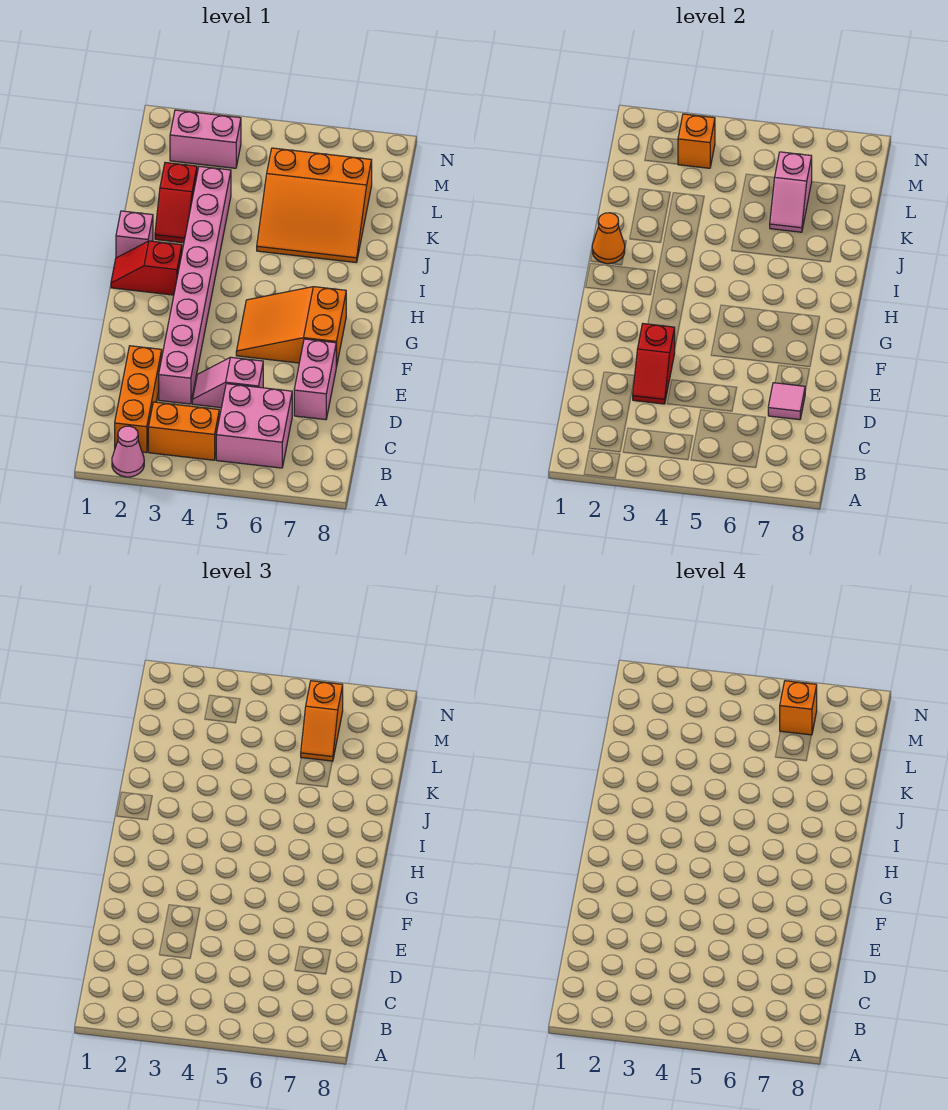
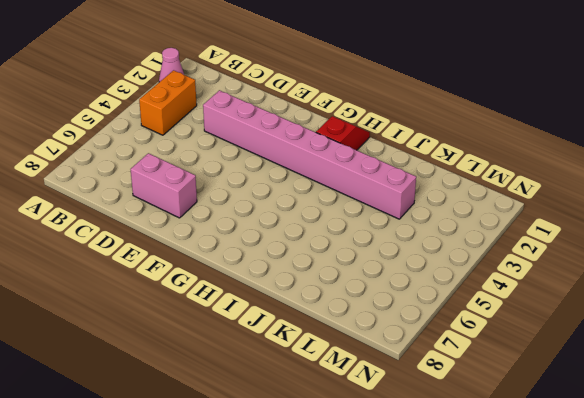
none -> orange brick B2:D2 level 1
none -> pink brick B5:C6 level 1
none -> pink slope D4:D5 level 1 top 5

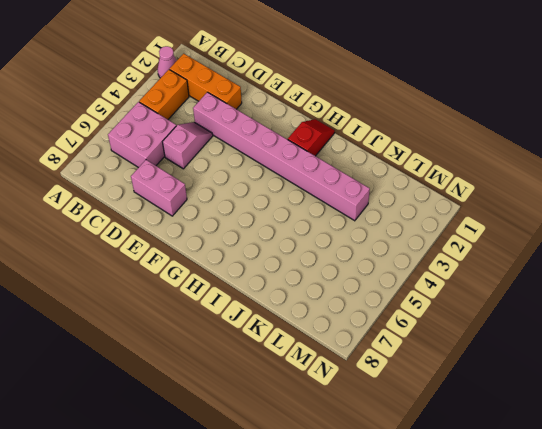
none -> orange slope F5:G7 level 1 top 7
none -> pink brick I1 level 1
none -> red slope J2:K2 level 1 top K

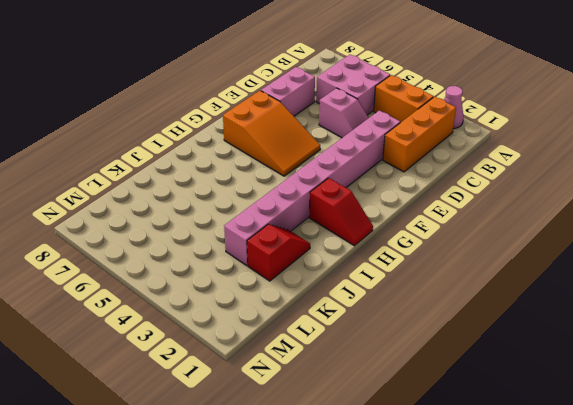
none -> pink brick I1 level 1
none -> orange slope J5:L7 level 1 top L
none -> pink brick M2:M3 level 1

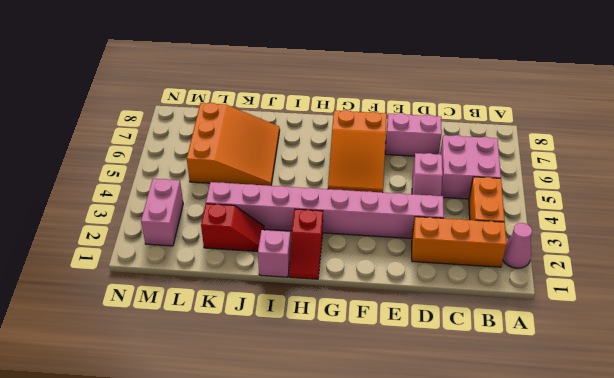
none -> red slope D3:E3 level 2 top E
none -> pink tile D7 level 2
none -> orange cone I1 level 2

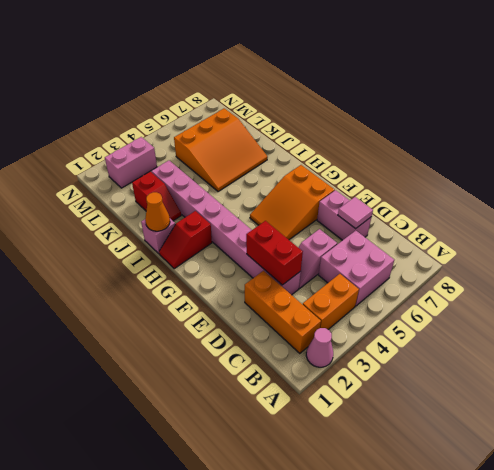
red brick D3:E3 level 2 -> red slope D3:E3 level 2 top E
none -> pink slope K6:L6 level 2 top L
none -> orange brick M3 level 2
none -> orange slope L6:M6 level 3 top M

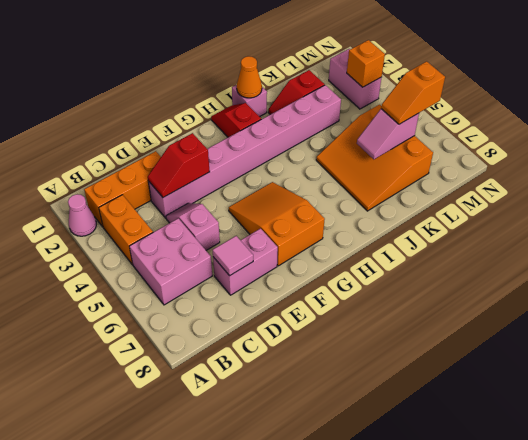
none -> orange brick M6 level 4

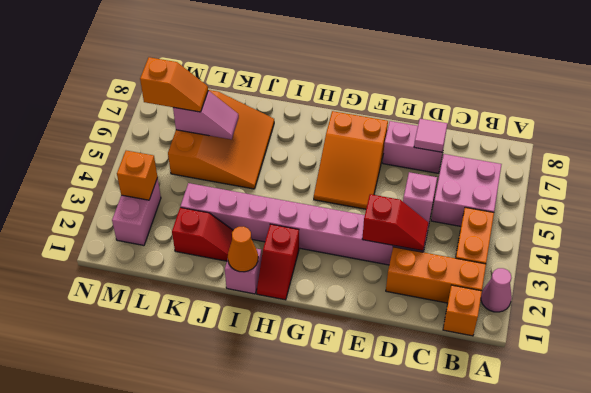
orange brick B1 level 1 -> orange brick M6 level 4

